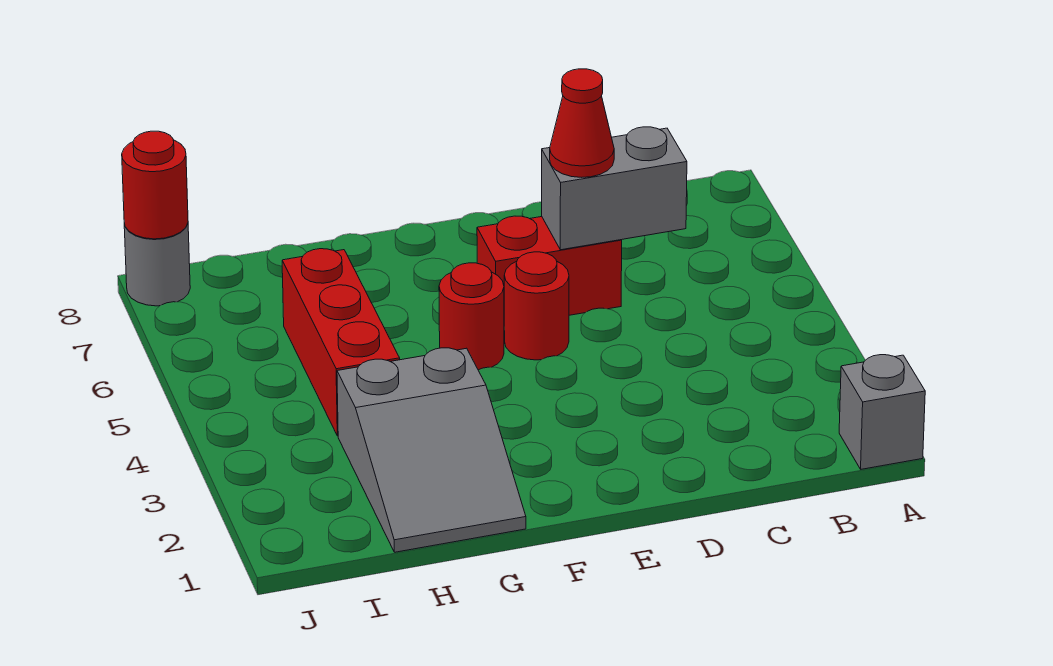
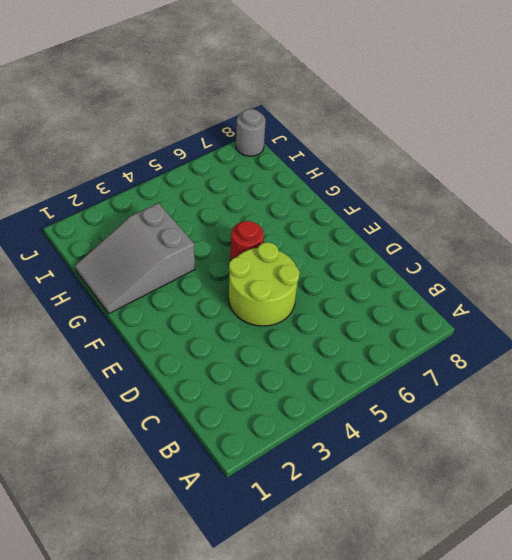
lime round brick D4:E5 level 1 -> red round brick E5 level 1
none -> grey brick A1 level 1
none -> red brick D6:E6 level 1

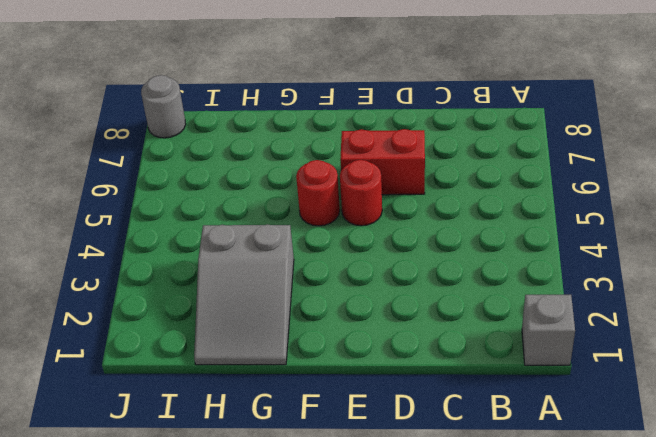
none -> red brick H4:H6 level 1
none -> grey brick C6:D6 level 2

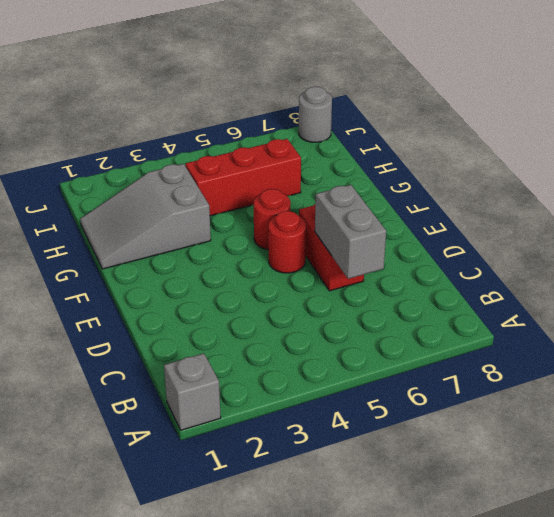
none -> red round brick J8 level 2
none -> red cone D6 level 3

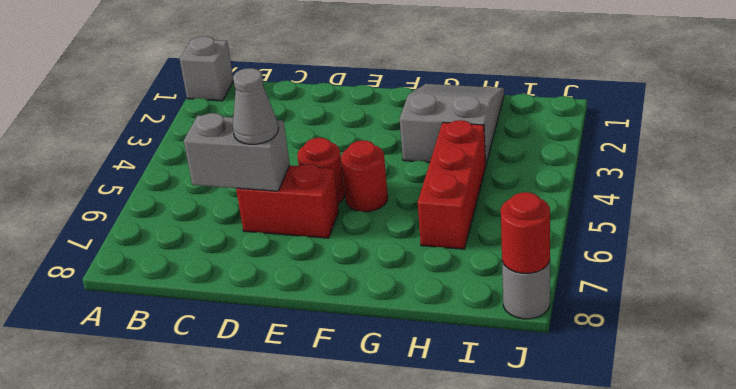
grey cone D6 level 3 -> red cone D6 level 3

